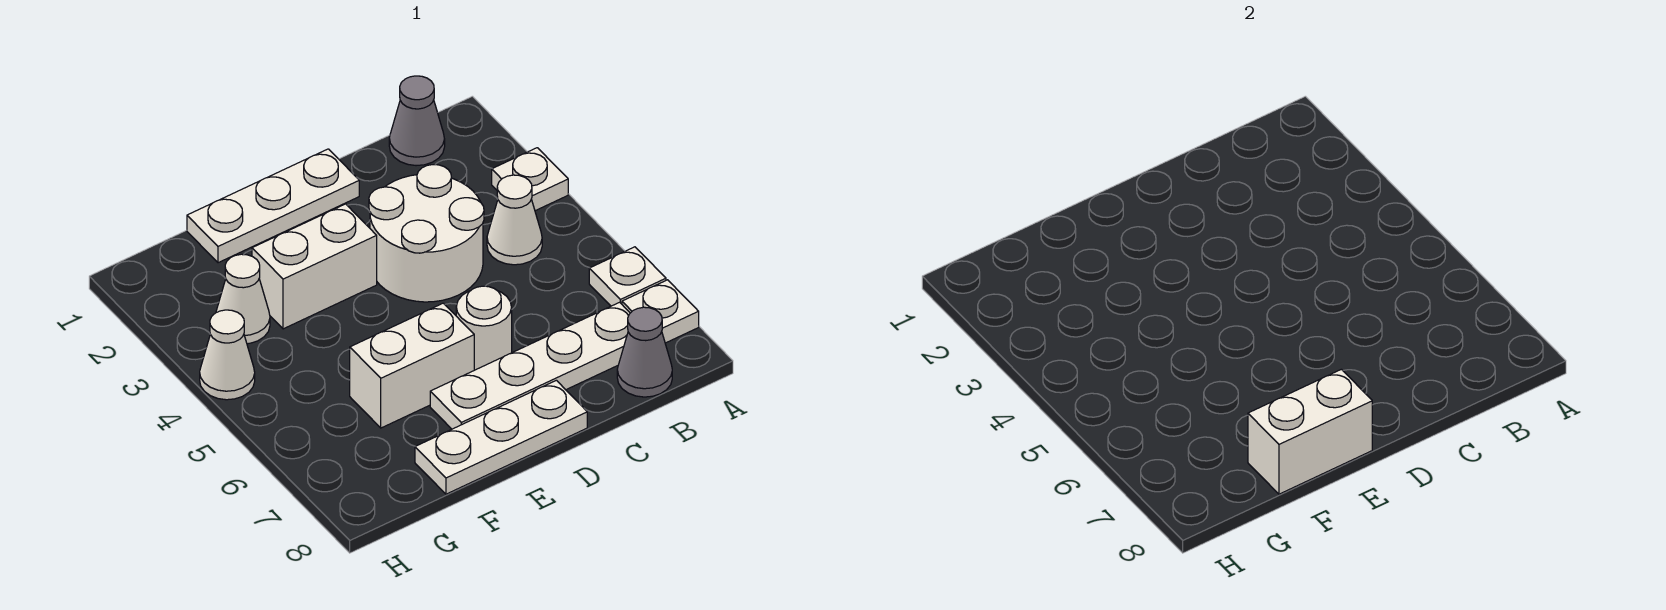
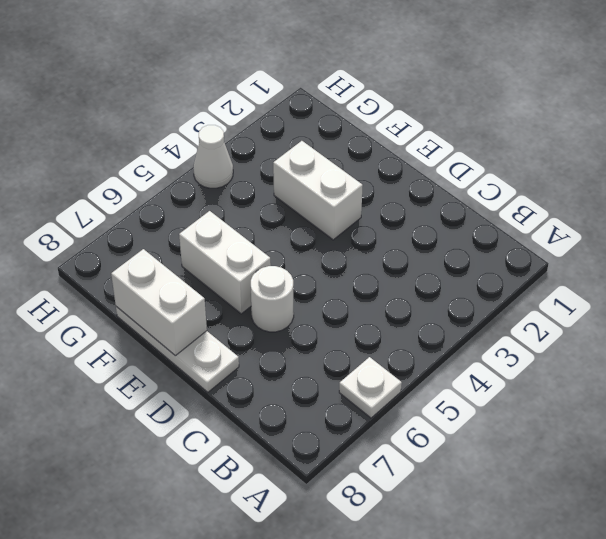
none -> white plate A3 level 1
none -> white plate A7 level 1
none -> grey cone B1 level 1

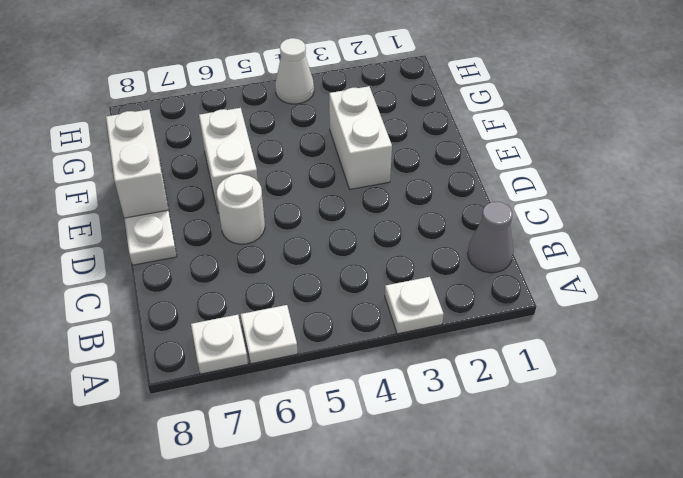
none -> white cone B4 level 1
none -> white plate B7:E7 level 1
none -> grey cone B8 level 1

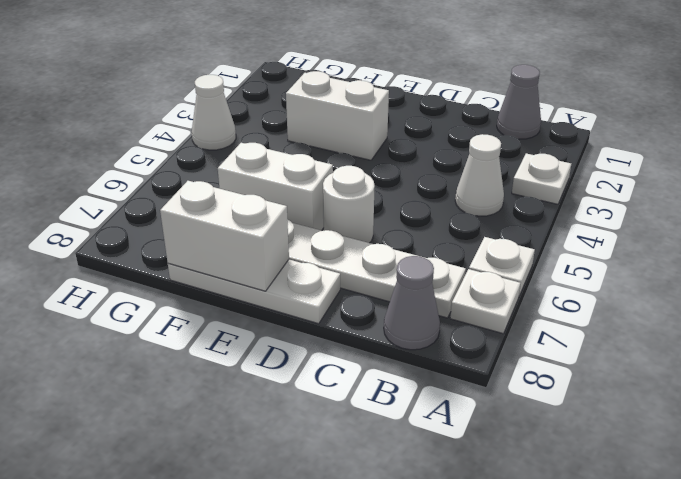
none -> white round brick C3:D4 level 1
none -> white plate D1:F1 level 1
none -> white cone G3 level 1

